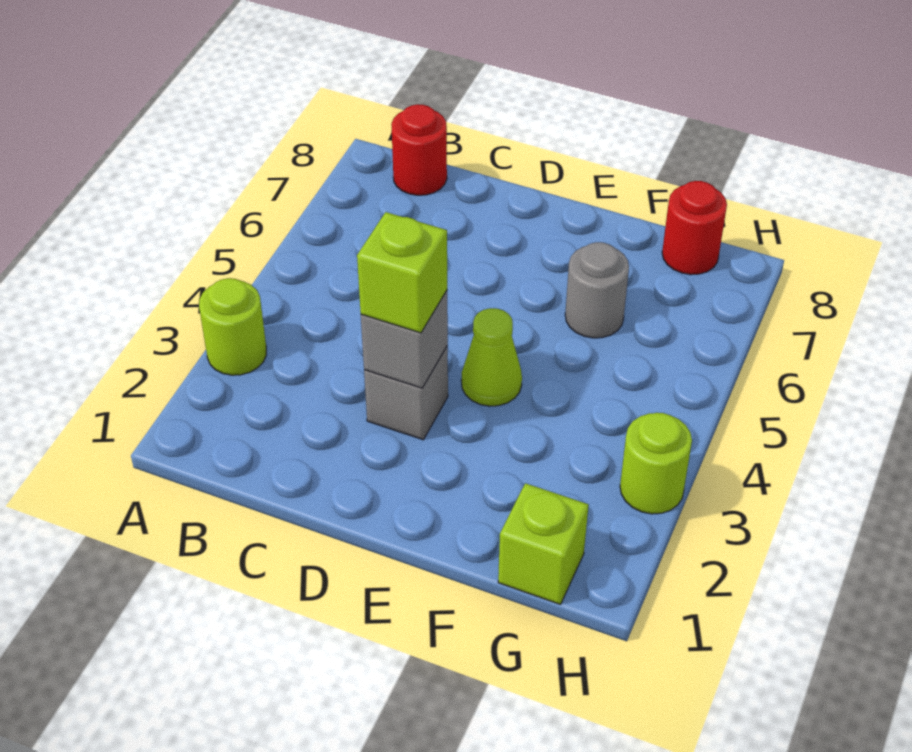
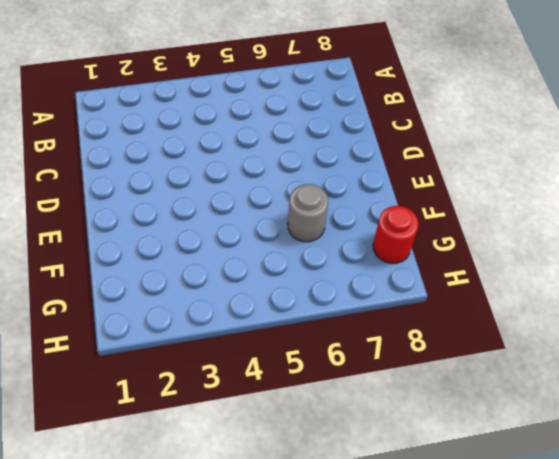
none -> lime round brick A3 level 1
none -> red round brick B8 level 1

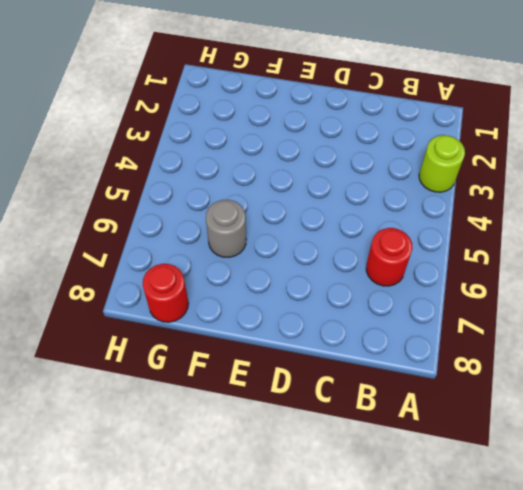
red round brick B6 level 1 -> red round brick B8 level 1
none -> grey brick D3 level 1
none -> lime cone E4 level 1

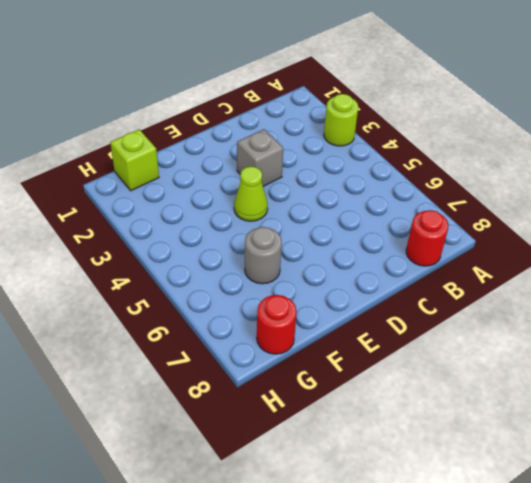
none -> lime round brick H3 level 1
none -> grey brick D3 level 2

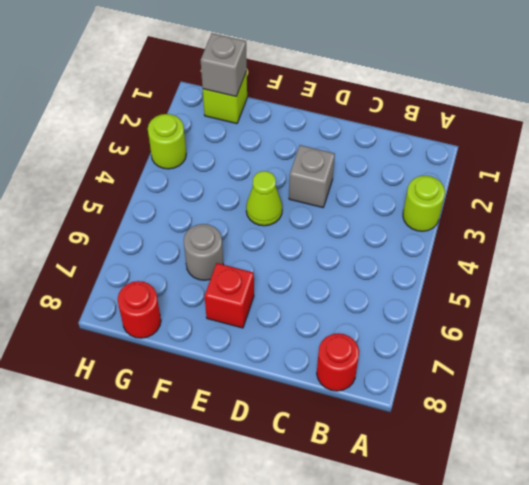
red brick E7 level 1 -> none
grey brick G1 level 2 -> grey brick D3 level 2
none -> lime brick D3 level 3

